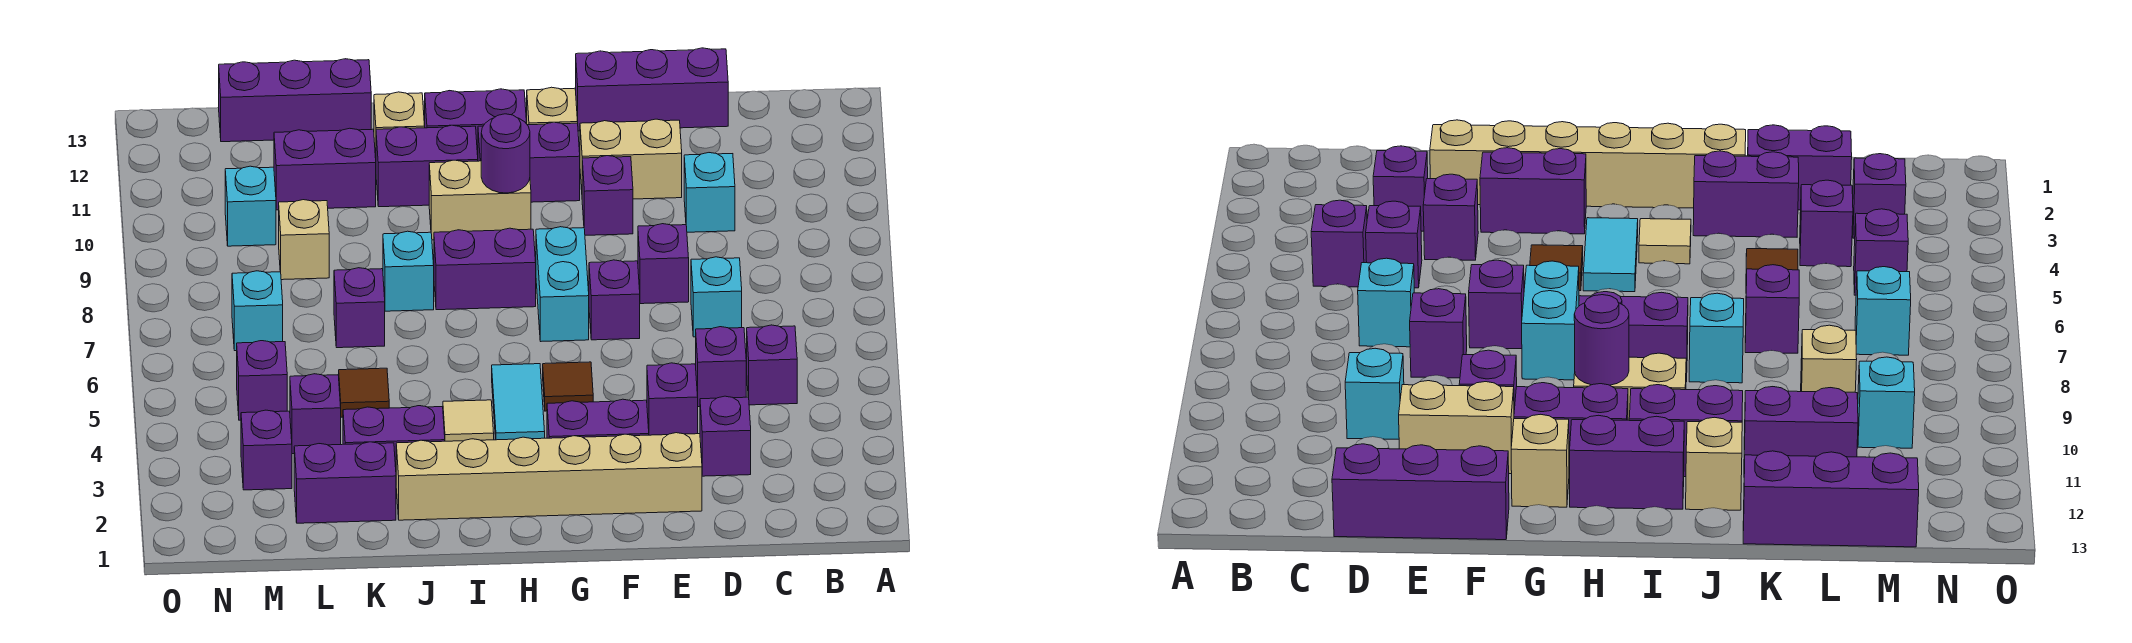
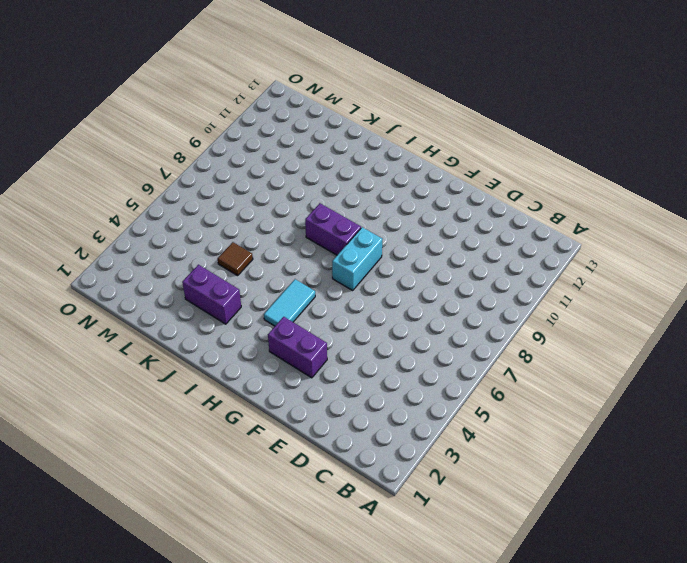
none -> purple brick C5 level 1
none -> purple brick D3 level 1
none -> purple brick D5 level 1
none -> cyan brick D7 level 1

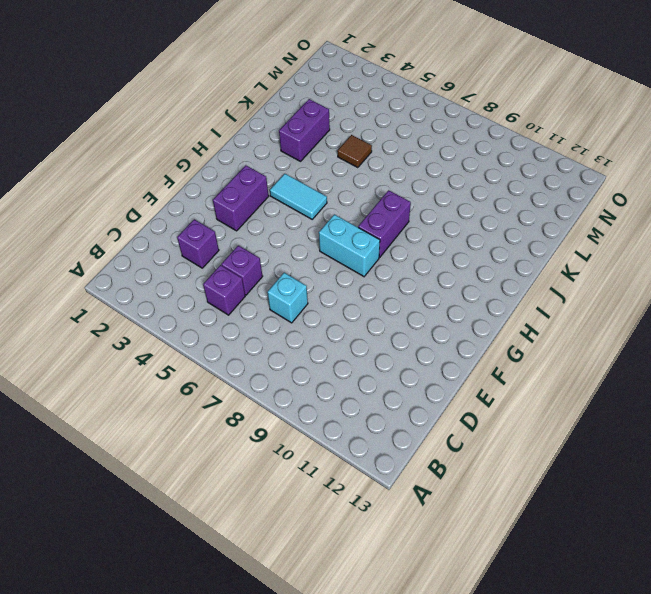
none -> cyan brick D10 level 1
none -> purple brick D13:F13 level 1
none -> tan brick E2:J2 level 1
none -> purple brick E4 level 1

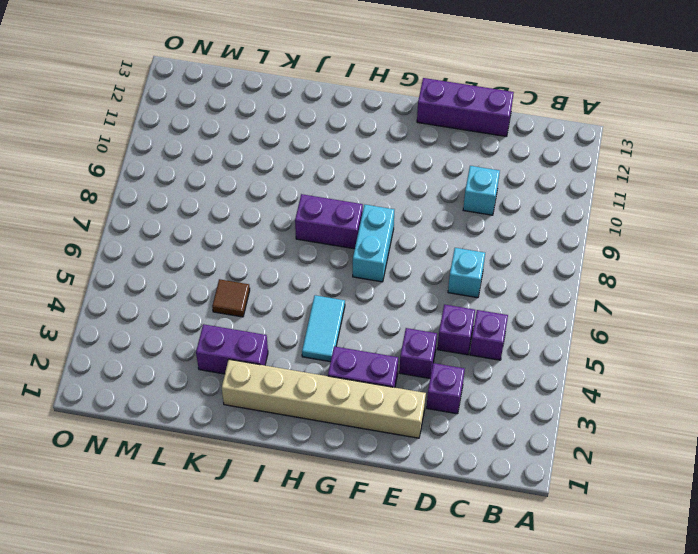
none -> purple brick E8 level 1
none -> tan brick E11:F11 level 1
none -> purple brick F7 level 1
none -> purple brick F10 level 1

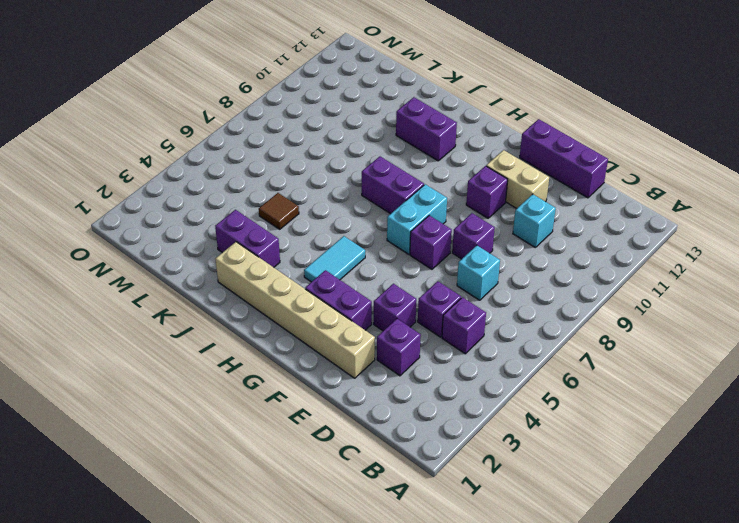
none -> brown tile G5 level 1
none -> purple brick G11:H11 level 1
none -> tan brick G12 level 1
none -> tan brick H10:I10 level 1

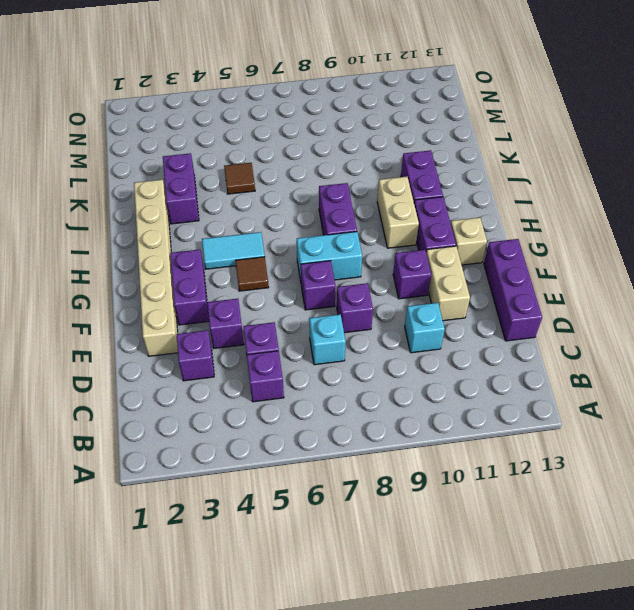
none -> purple brick H12:I12 level 1
none -> tan tile I4 level 1
none -> cyan brick J8 level 1
none -> tan brick J12 level 1

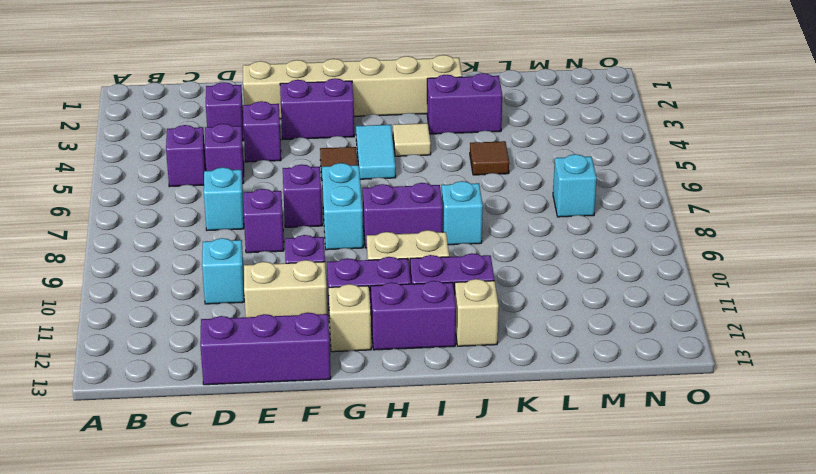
none -> purple brick K2:L2 level 1
none -> purple brick K7 level 1
none -> purple brick K11:L11 level 1
none -> purple brick K13:M13 level 1

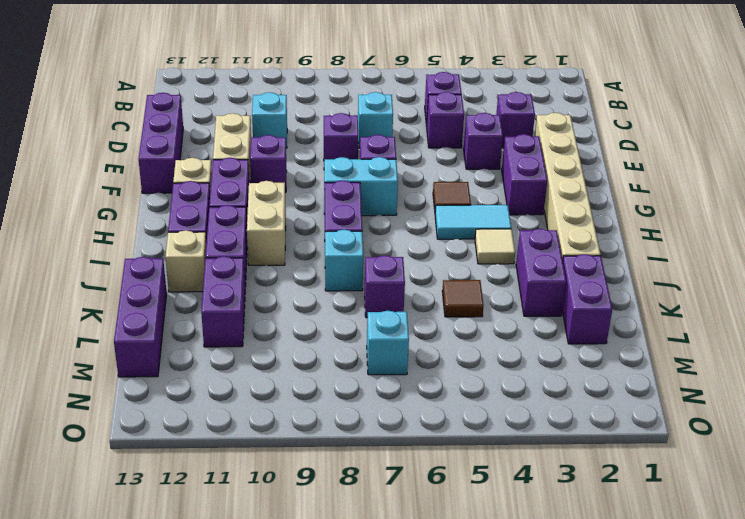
none -> purple brick L4 level 1
none -> tan brick L9 level 1
none -> purple brick M3 level 1
none -> purple brick M5 level 1

